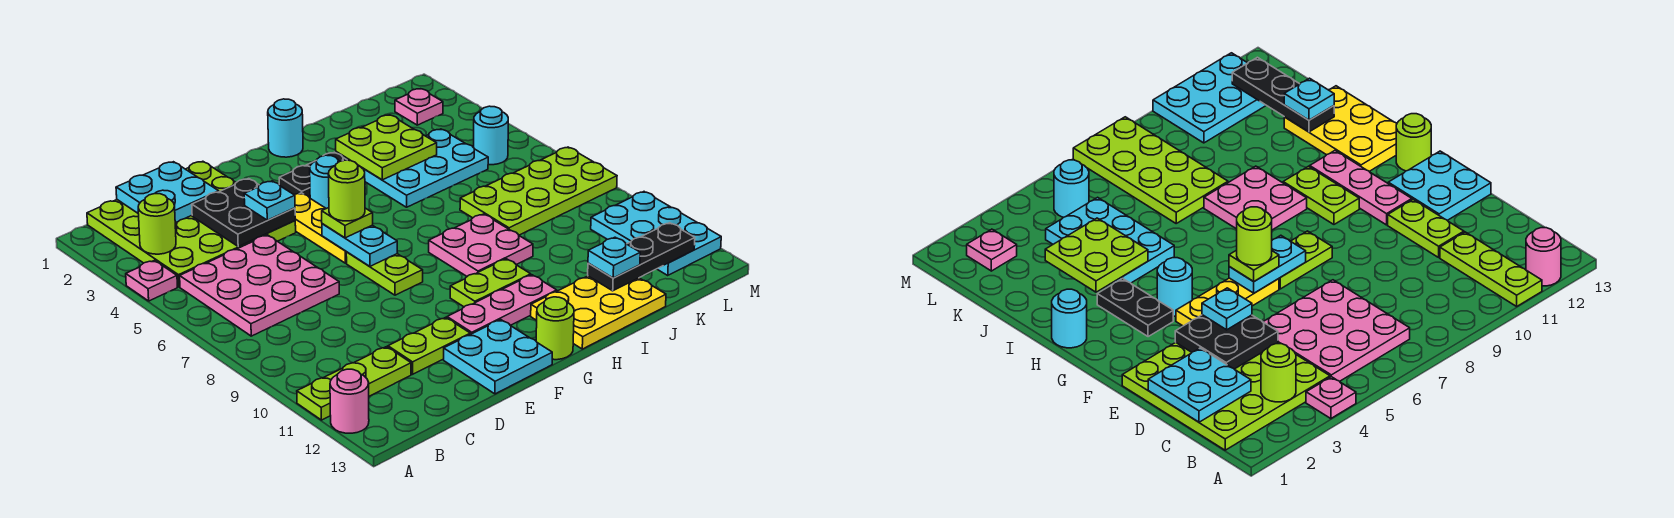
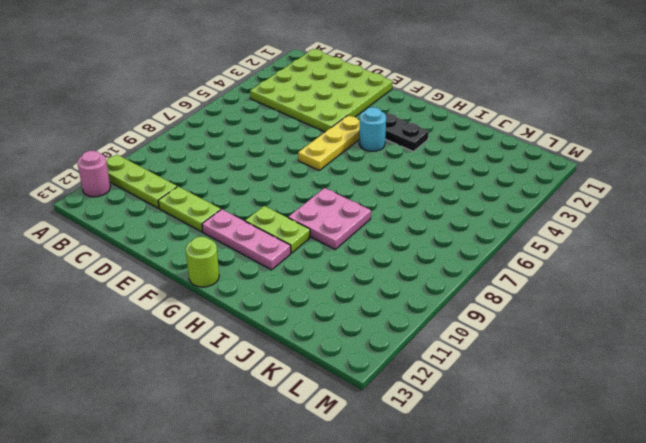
none -> pink plate A4 level 1
none -> pink plate B5:D7 level 1
none -> cyan plate E12:F13 level 1
none -> lime plate F7:F8 level 1

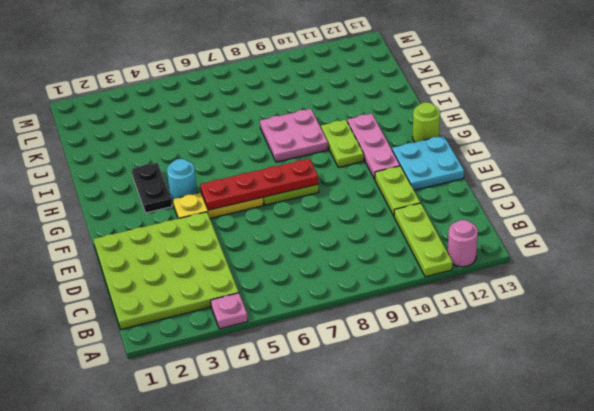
red plate F5:F8 level 2 -> cyan plate F6:F7 level 2
none -> pink plate B5:D7 level 1
none -> cyan round brick H1 level 1
none -> yellow plate H12:J13 level 1
none -> cyan plate I4:K5 level 1

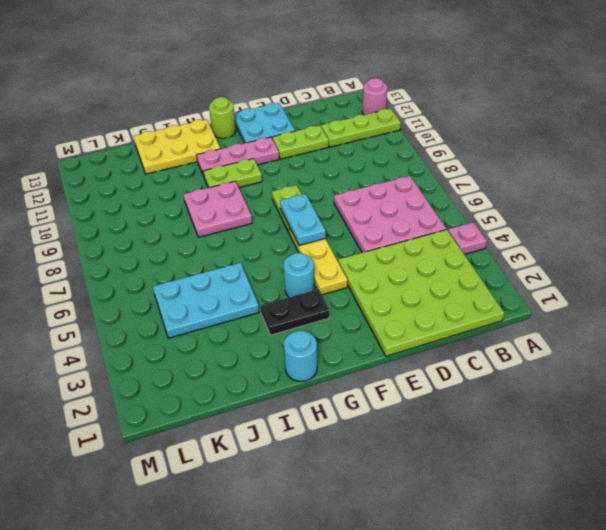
none -> lime plate J7:M8 level 1
none -> pink plate L2 level 1
none -> cyan round brick L5 level 1
none -> cyan plate L10:M12 level 1

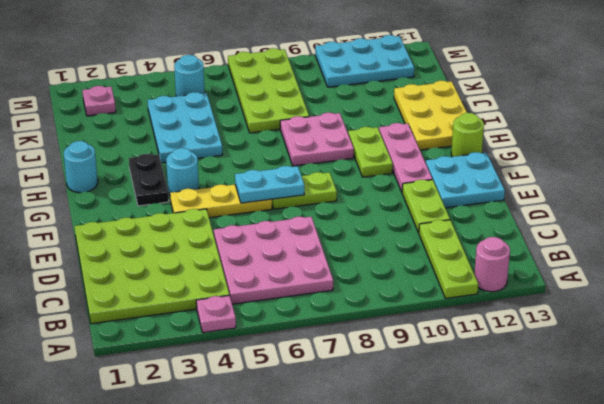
none -> lime round brick B3 level 2
none -> cyan plate C1:D2 level 2
none -> black plate D3:E4 level 2
none -> lime plate I3:J4 level 2

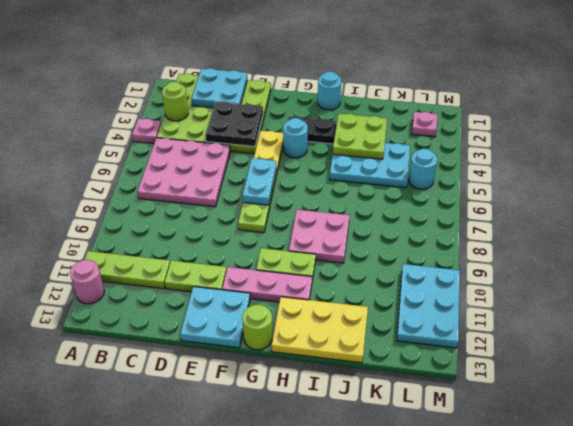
none -> lime plate J7:M8 level 1
none -> black plate J12:L12 level 2
none -> cyan plate E4 level 3
none -> lime plate F6 level 3

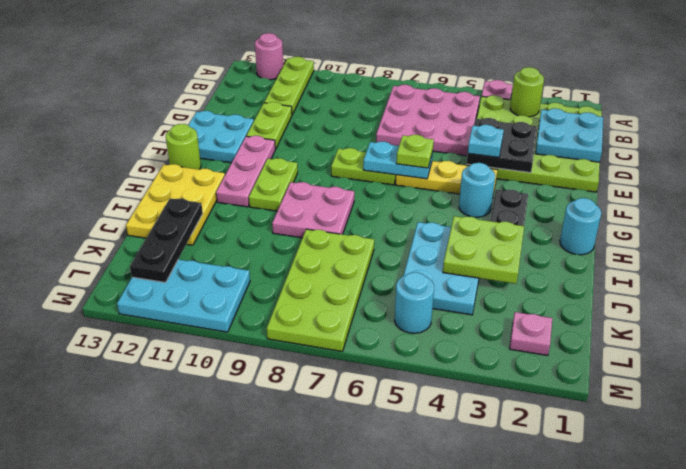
none -> cyan plate J12 level 3
none -> lime round brick F6 level 4

